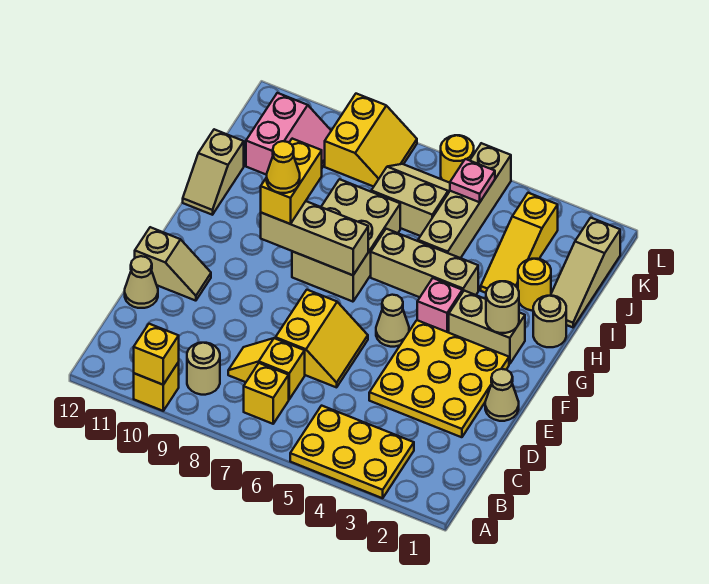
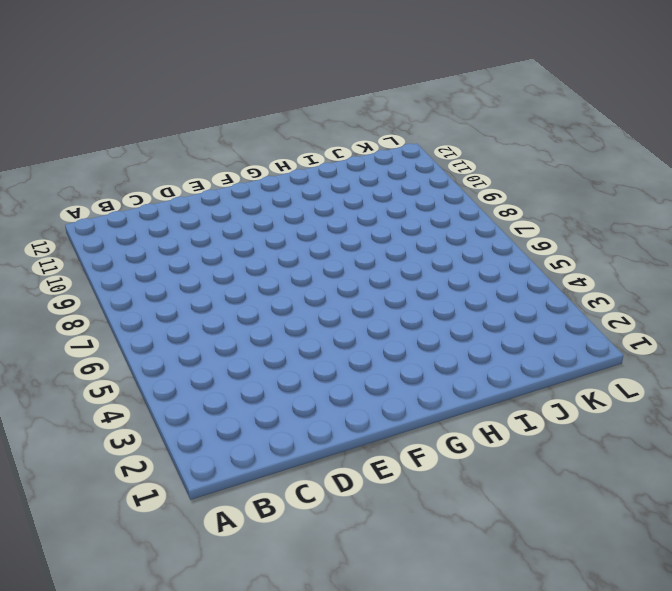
none -> yellow plate A3:B5 level 1
none -> yellow brick A10 level 1
none -> yellow brick B7 level 1
none -> tan round brick B9 level 1

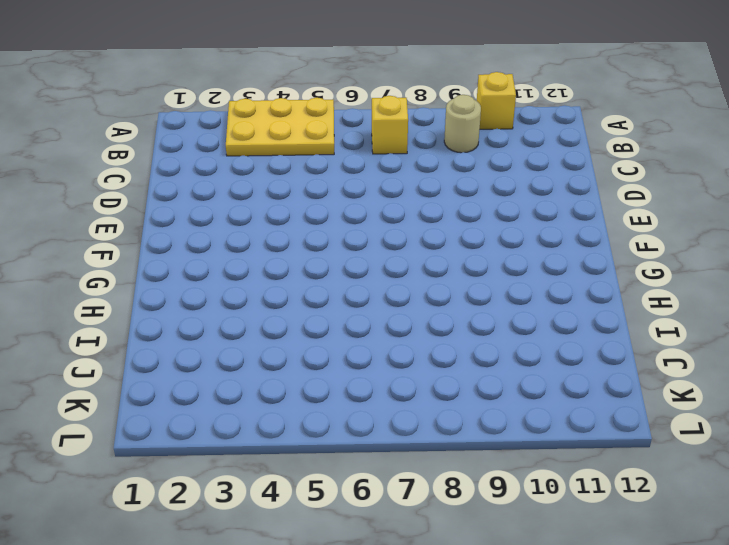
none -> yellow slope C7:C8 level 1 top 7
none -> yellow plate D2:F4 level 1
none -> yellow slope D6:E7 level 1 top 7
none -> tan cone D12 level 1

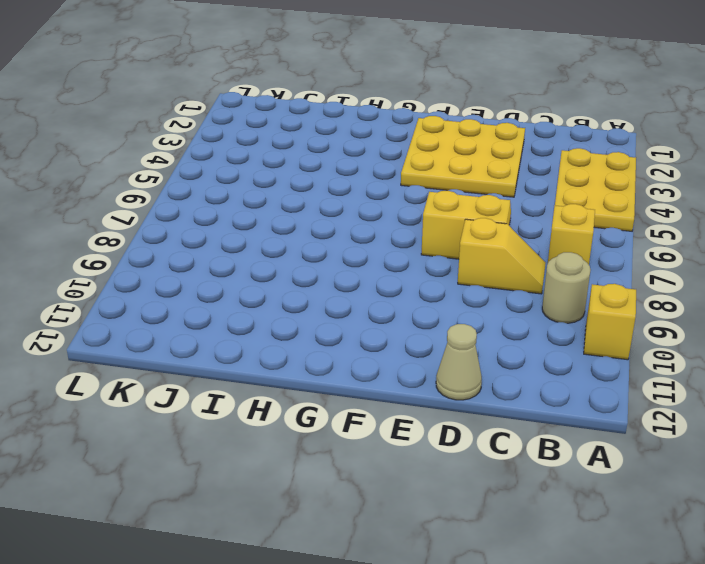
yellow slope C8:D8 level 1 top D -> yellow slope C7:C8 level 1 top 7
none -> tan cone E1 level 1
none -> tan slope E11:E12 level 1 top 12
none -> tan cone F5 level 1
none -> tan brick G2:G3 level 1

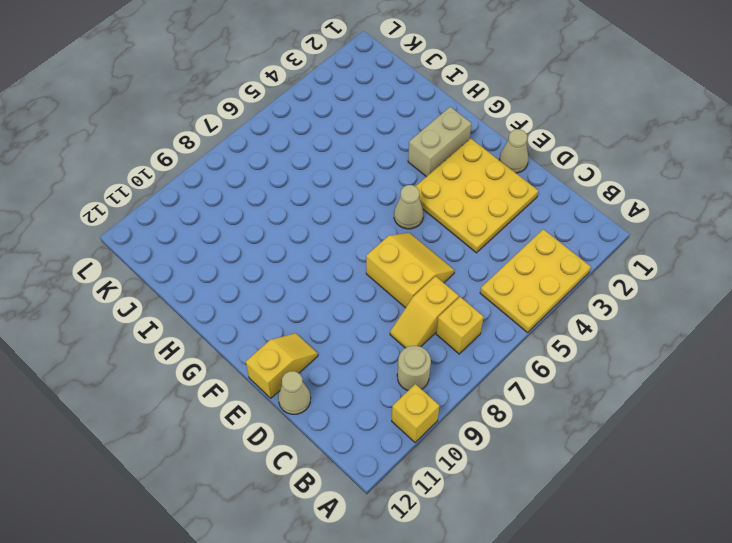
yellow slope E11:E12 level 1 top 12 -> tan slope E11:E12 level 1 top 12
none -> pink brick G4 level 1
none -> tan brick G7:I8 level 1
none -> tan round brick H1 level 1
none -> tan brick H4:H6 level 1

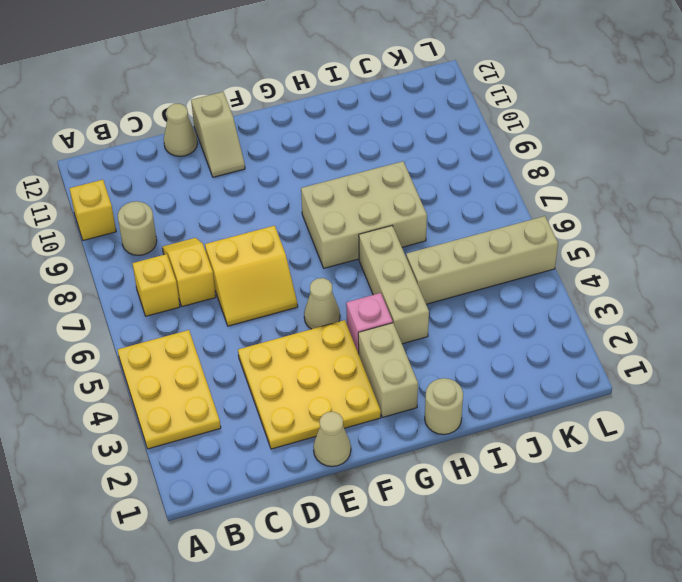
none -> tan slope H12:I12 level 1 top I
none -> tan slope I1:K1 level 1 top K
none -> yellow round brick I2 level 1
none -> yellow slope I3:K3 level 1 top K

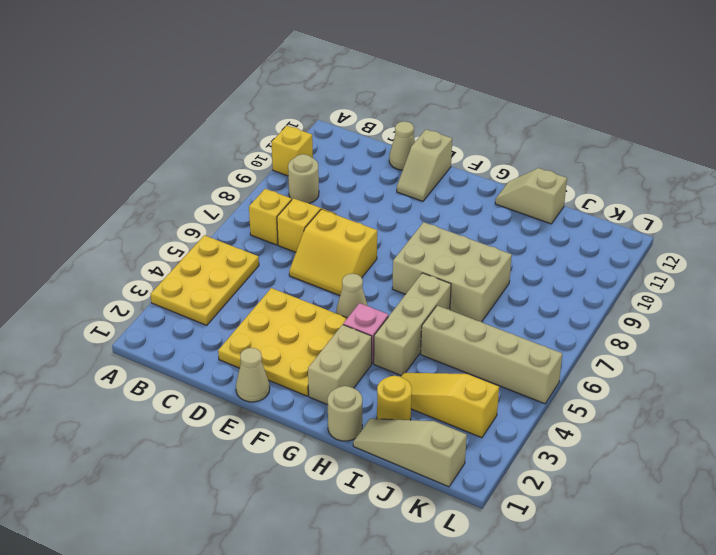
none -> tan slope J6:K7 level 1 top J
none -> pink slope J10:K11 level 1 top 11
none -> yellow slope K8:L9 level 1 top 9
none -> yellow round brick L6 level 1

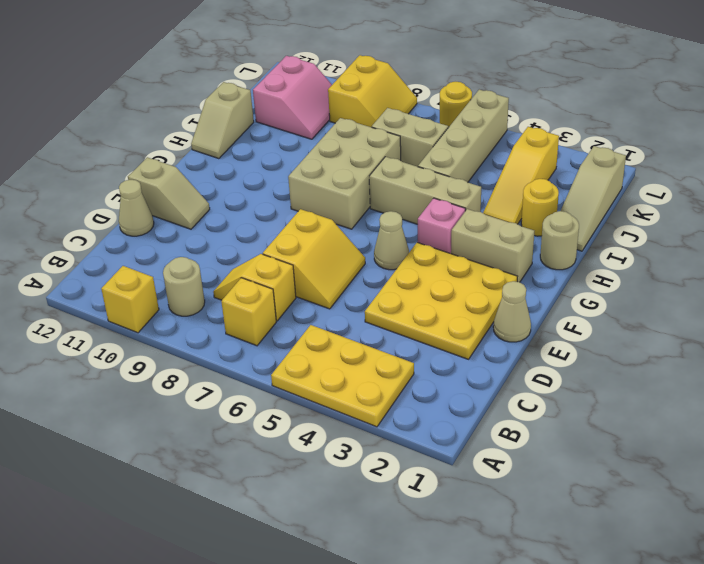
none -> yellow brick A10 level 2
none -> tan round brick G2 level 2
none -> tan brick G7:G9 level 2
none -> pink plate K5 level 2

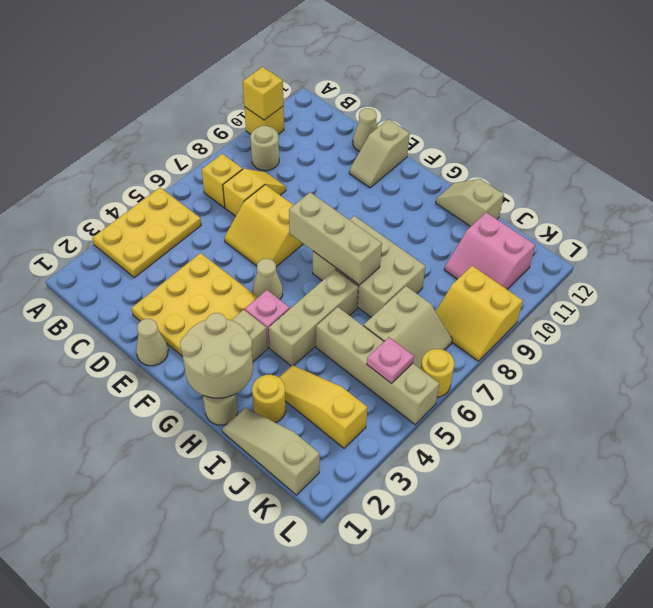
tan brick F7:H7 level 2 -> tan brick G7:G9 level 2
tan round brick G1:H2 level 2 -> tan round brick G2 level 2
none -> yellow brick G9:H9 level 3
none -> yellow cone G9 level 4

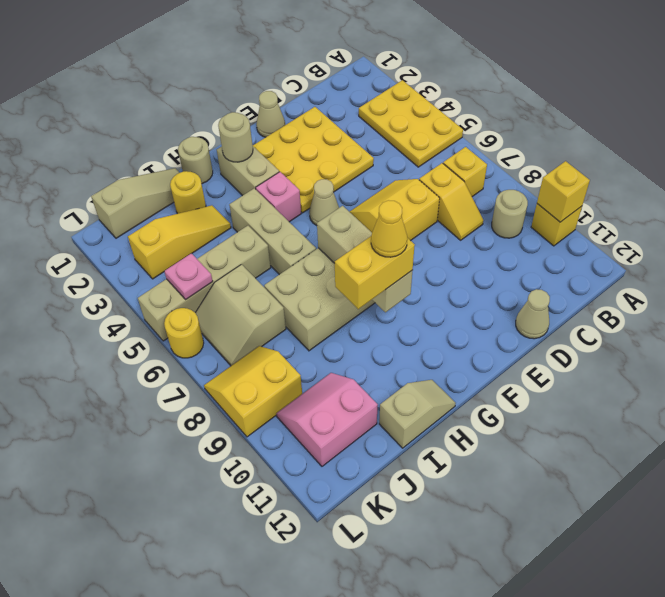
none -> tan slope E11:E12 level 1 top 12

